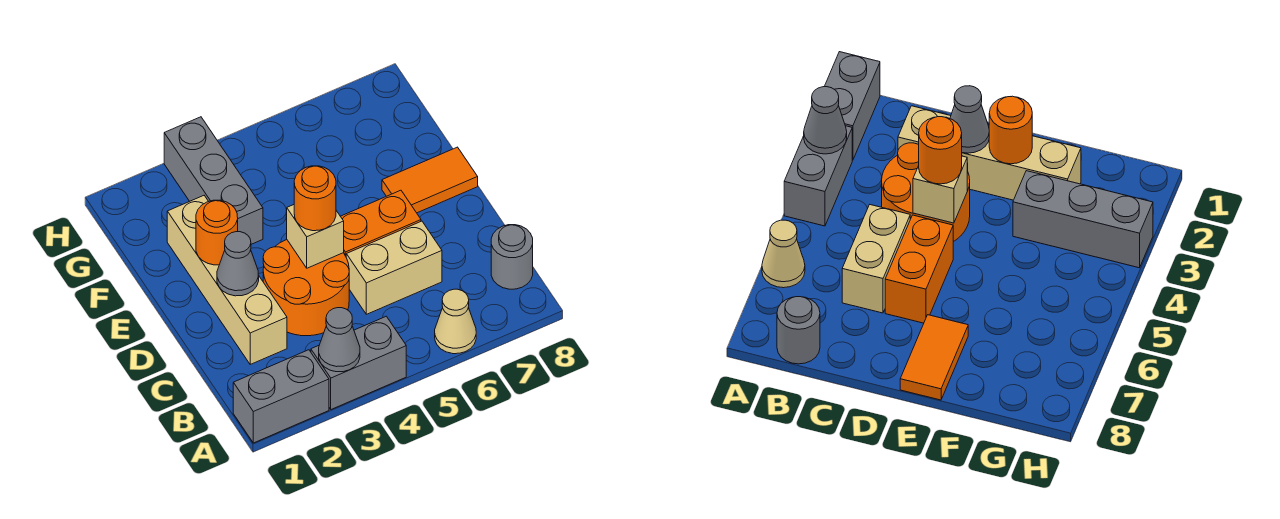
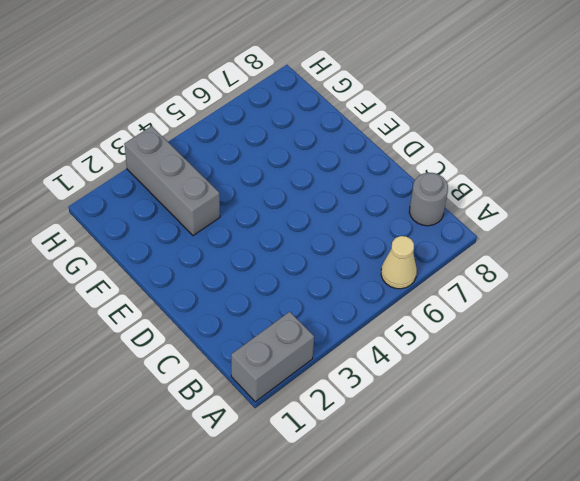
none -> grey brick A3:A4 level 1
none -> tan brick C2:F2 level 1
none -> orange round brick C3:D4 level 1

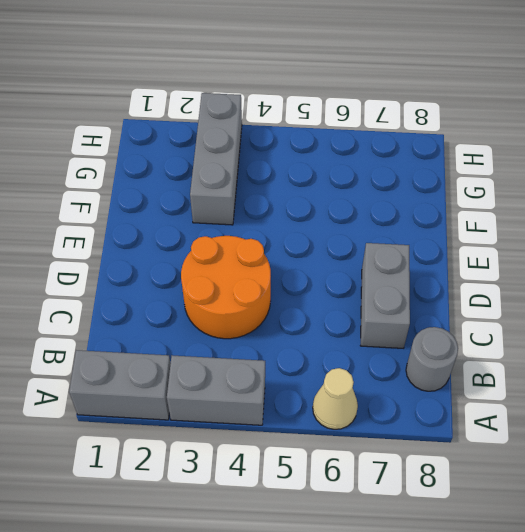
grey brick C7:D7 level 1 -> none
none -> tan brick C2:F2 level 1
none -> tan brick C5:C6 level 1
none -> orange brick D5:D6 level 1

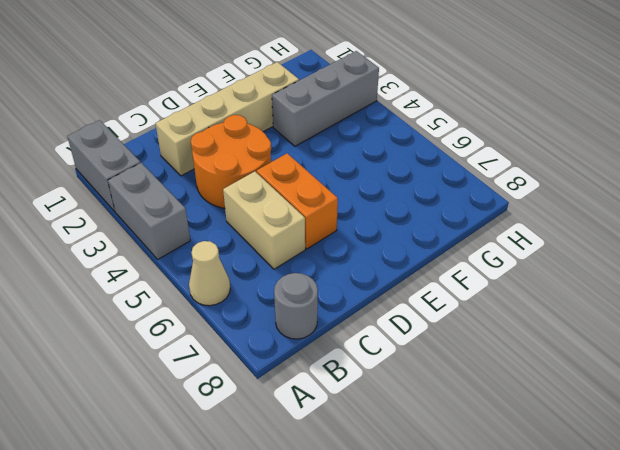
none -> orange tile E7:E8 level 1
none -> grey cone A3 level 2
none -> grey cone D2 level 2

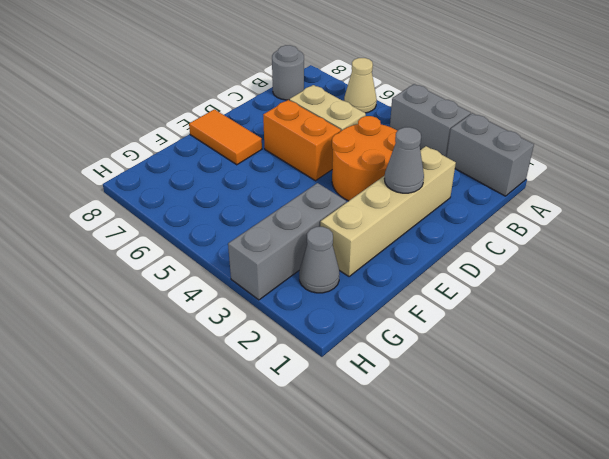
grey cone G2 level 1 -> grey cone A3 level 2
none -> tan brick D4 level 2
none -> orange round brick E2 level 2
none -> orange round brick D4 level 3

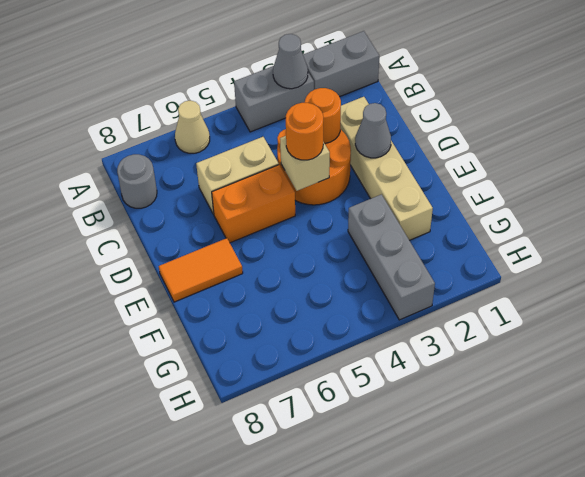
orange round brick C3 level 2 -> orange round brick E2 level 2

